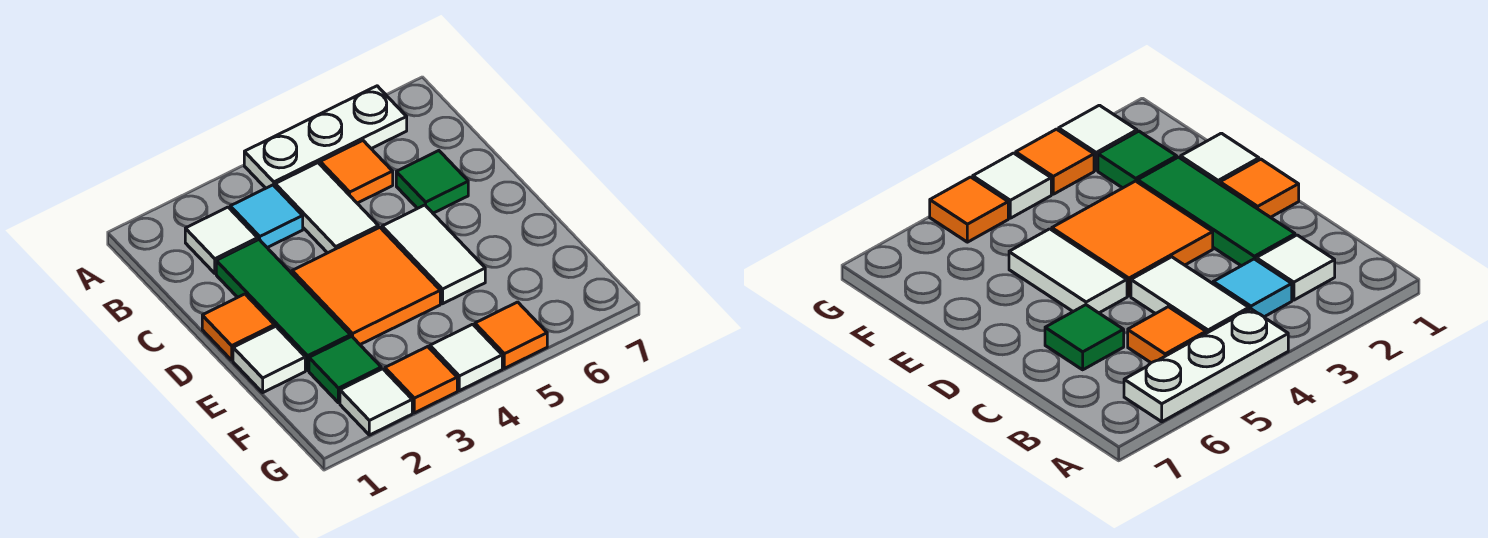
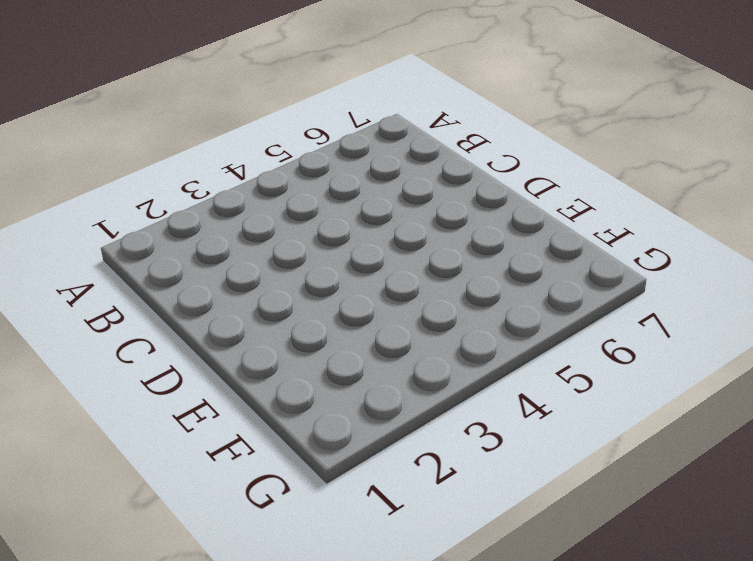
none -> white plate A4:A6 level 1
none -> white tile B2 level 1
none -> cyan tile B3 level 1

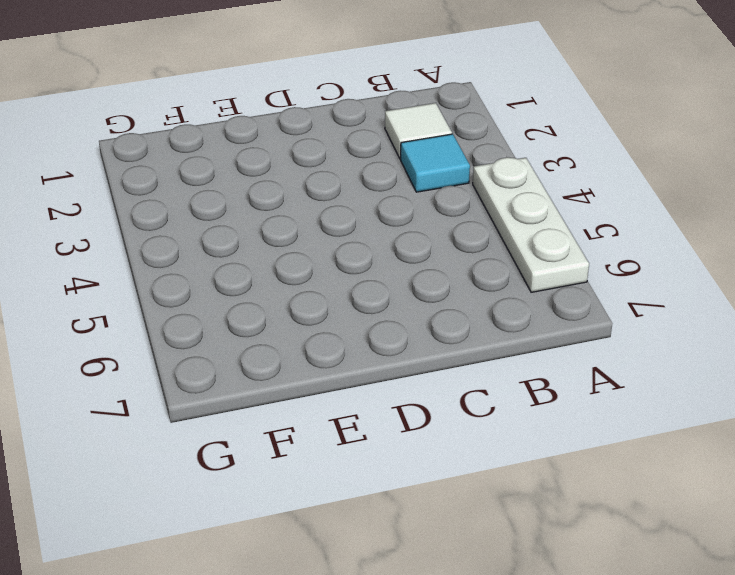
none -> white tile B4:C4 level 1
none -> orange tile B5 level 1
none -> green tile C2:E2 level 1

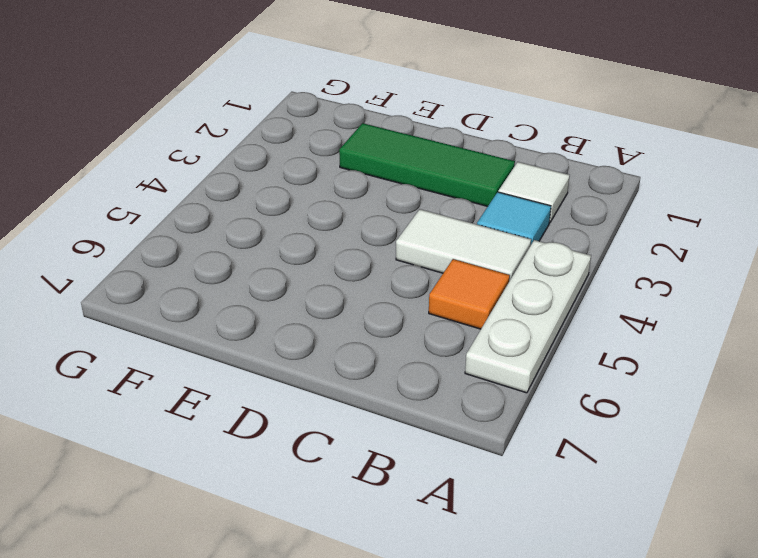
none -> green tile C6 level 1
none -> orange tile D1 level 1
none -> orange tile D3:E4 level 1

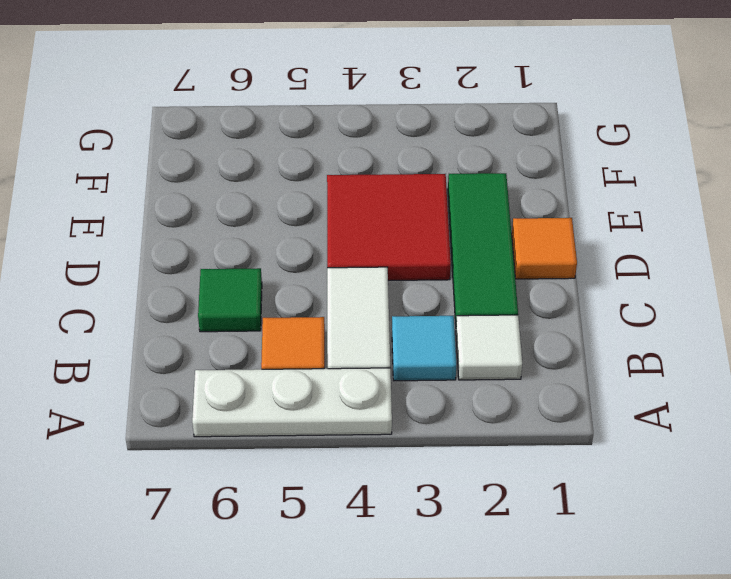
red tile D3:E4 level 1 -> orange tile D3:E4 level 1
none -> white tile D5:E5 level 1
none -> white tile E1 level 1
none -> green tile F2 level 1

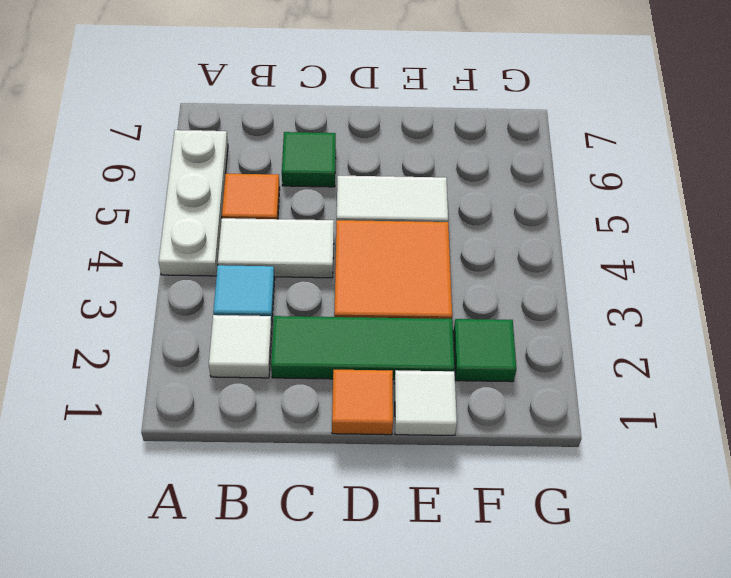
none -> white tile G2 level 1
none -> orange tile G3 level 1
none -> white tile G4 level 1

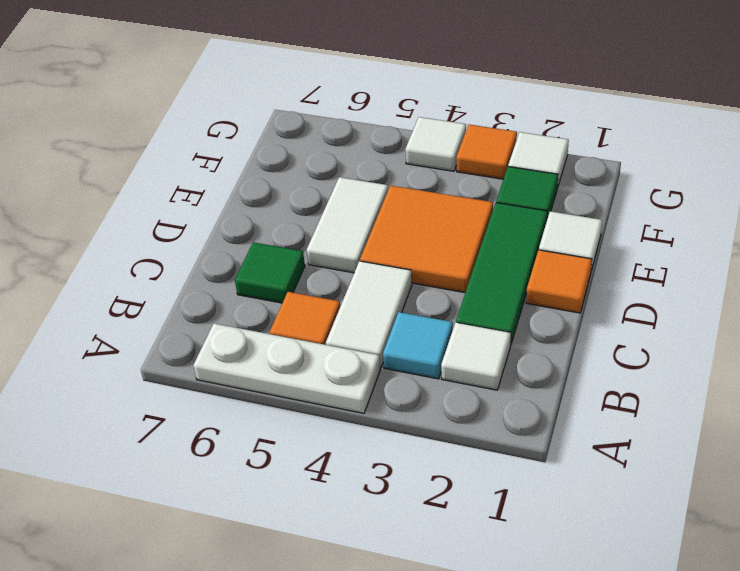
none -> orange tile G5 level 1

